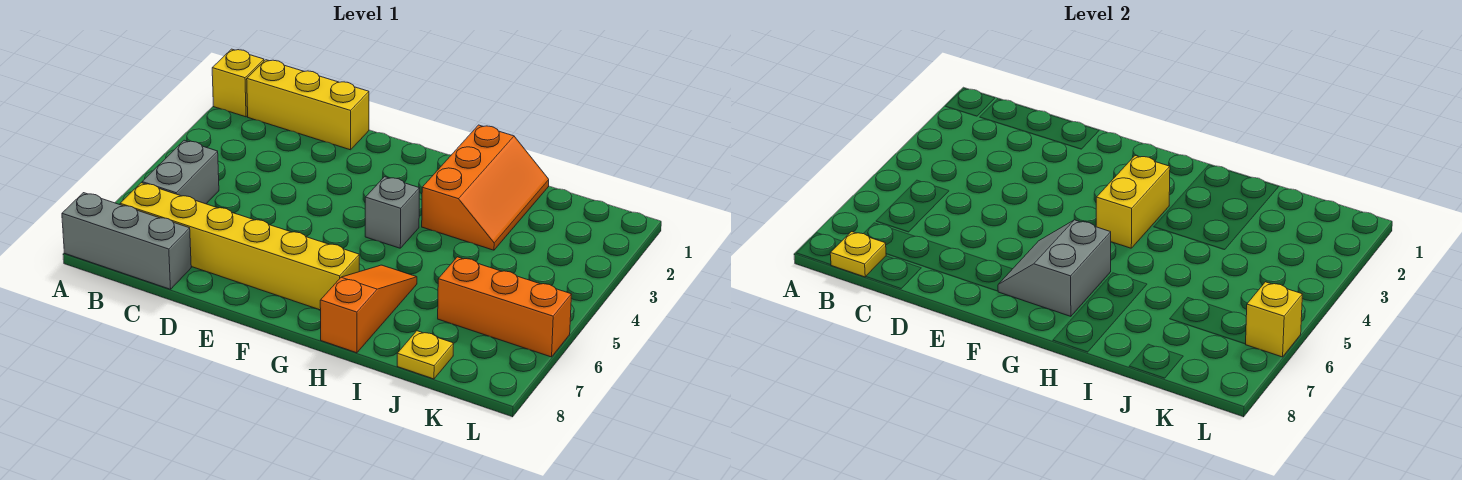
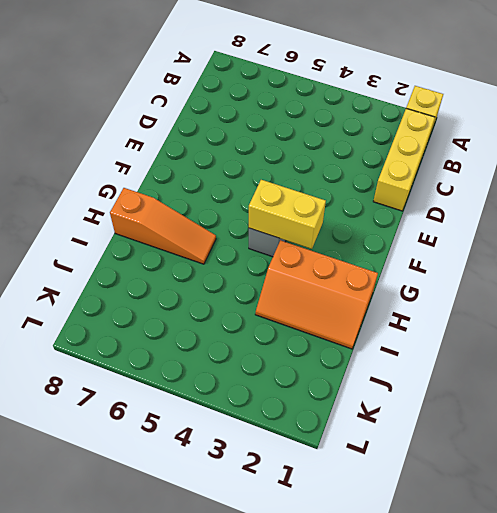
none -> grey brick A8:C8 level 1
none -> grey brick B5:B6 level 1
none -> yellow brick B7:G7 level 1

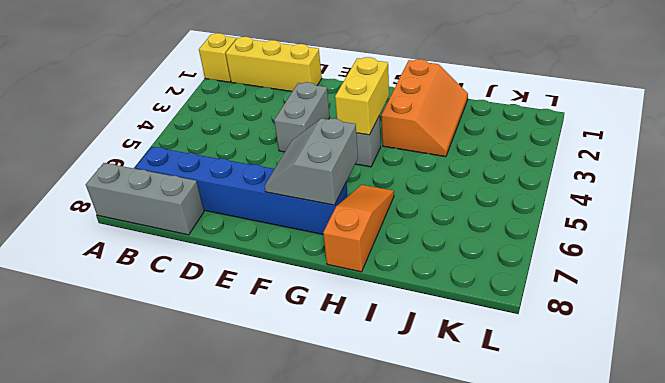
blue brick B7:G7 level 1 -> yellow brick B7:G7 level 1
grey brick E3:E4 level 1 -> grey brick B5:B6 level 1
none -> orange brick J6:L6 level 1
none -> yellow plate J8 level 1
none -> yellow plate B8 level 2

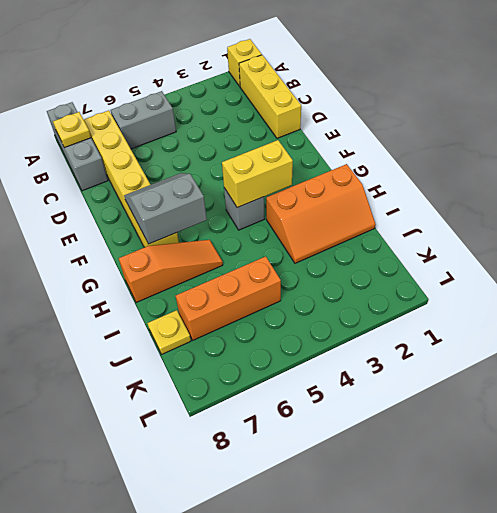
orange brick J5:J7 level 1 -> orange brick J6:L6 level 1
none -> yellow brick L6 level 2

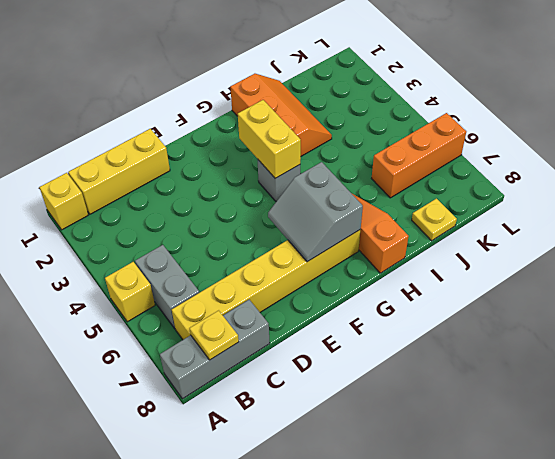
yellow brick A5 level 1 -> yellow brick L6 level 2

